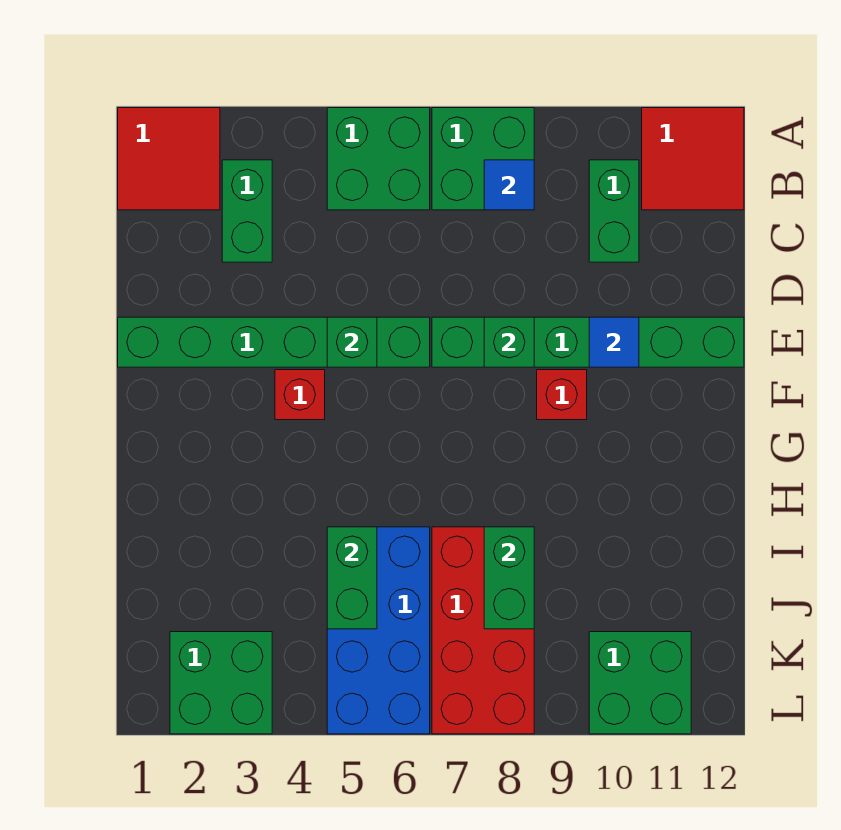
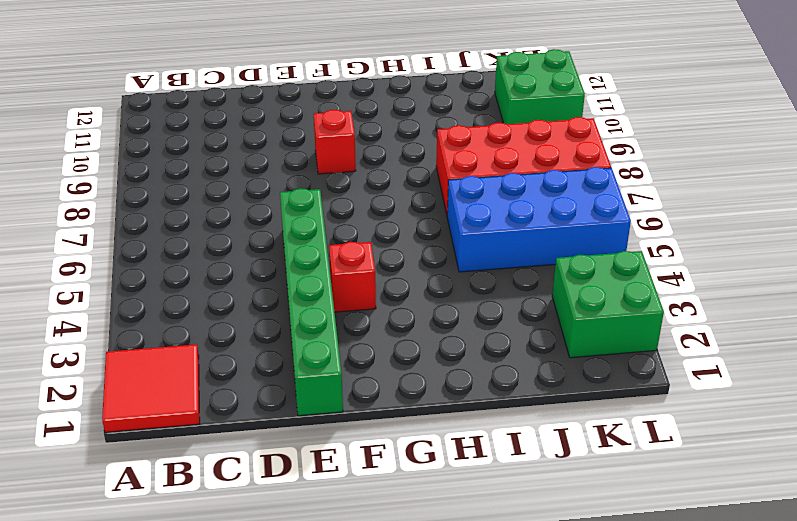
none -> green brick A5:B6 level 1
none -> green brick A7:B8 level 1
none -> red tile A11:B12 level 1

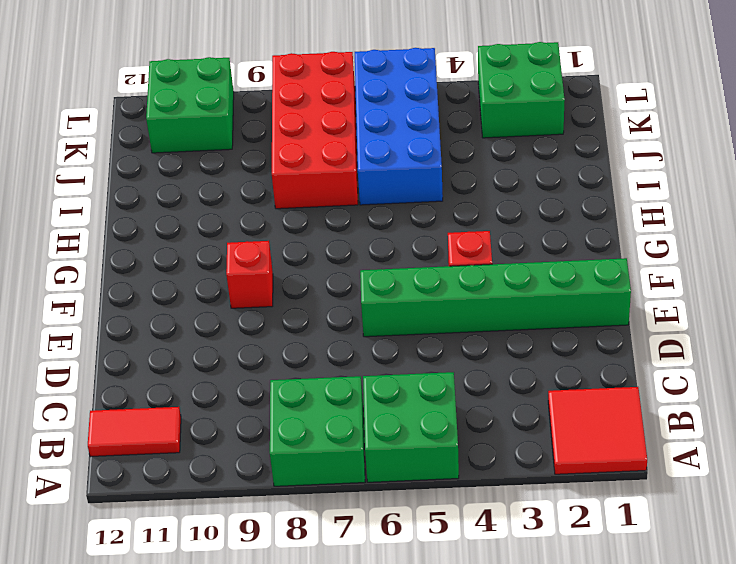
red tile B11:B12 level 1 -> red tile A11:B12 level 1
none -> green brick B3:C3 level 1
none -> green brick B10:C10 level 1
none -> green brick E7:E12 level 1

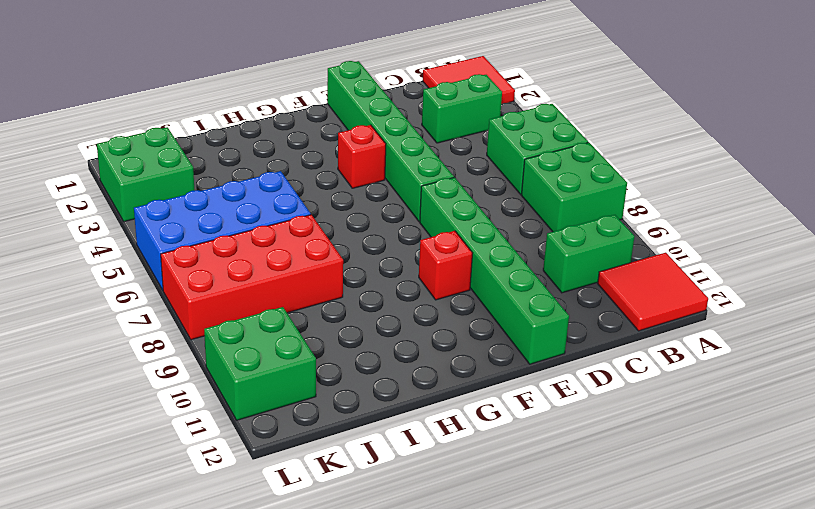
none -> blue tile B8 level 2
none -> green brick E5 level 2
none -> green brick E8 level 2

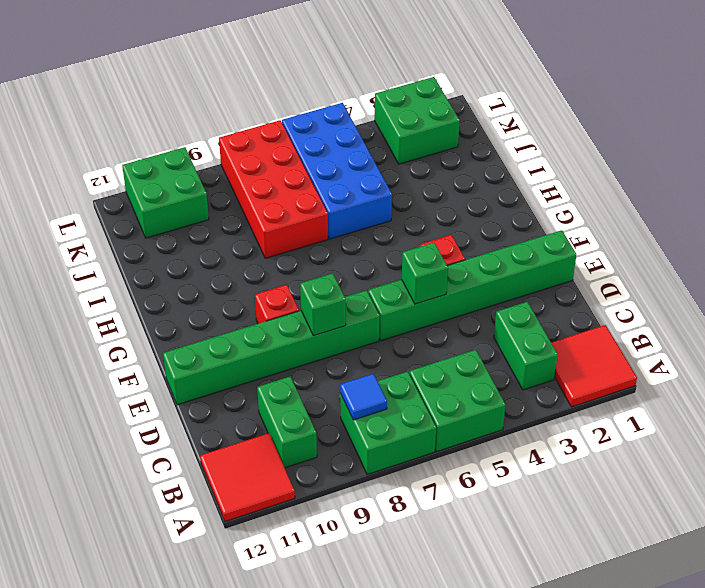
none -> blue tile E10 level 2
none -> green brick I5:J5 level 2
none -> green brick I8:J8 level 2

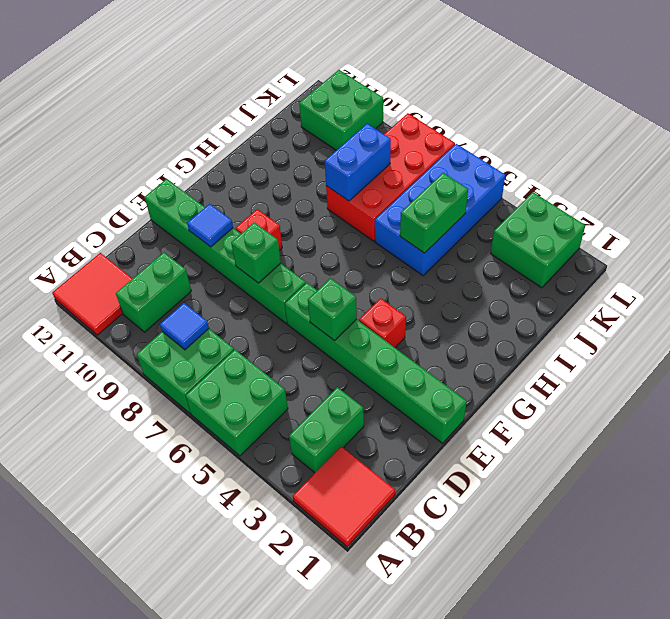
blue brick I8:J8 level 2 -> green brick I8:J8 level 2

